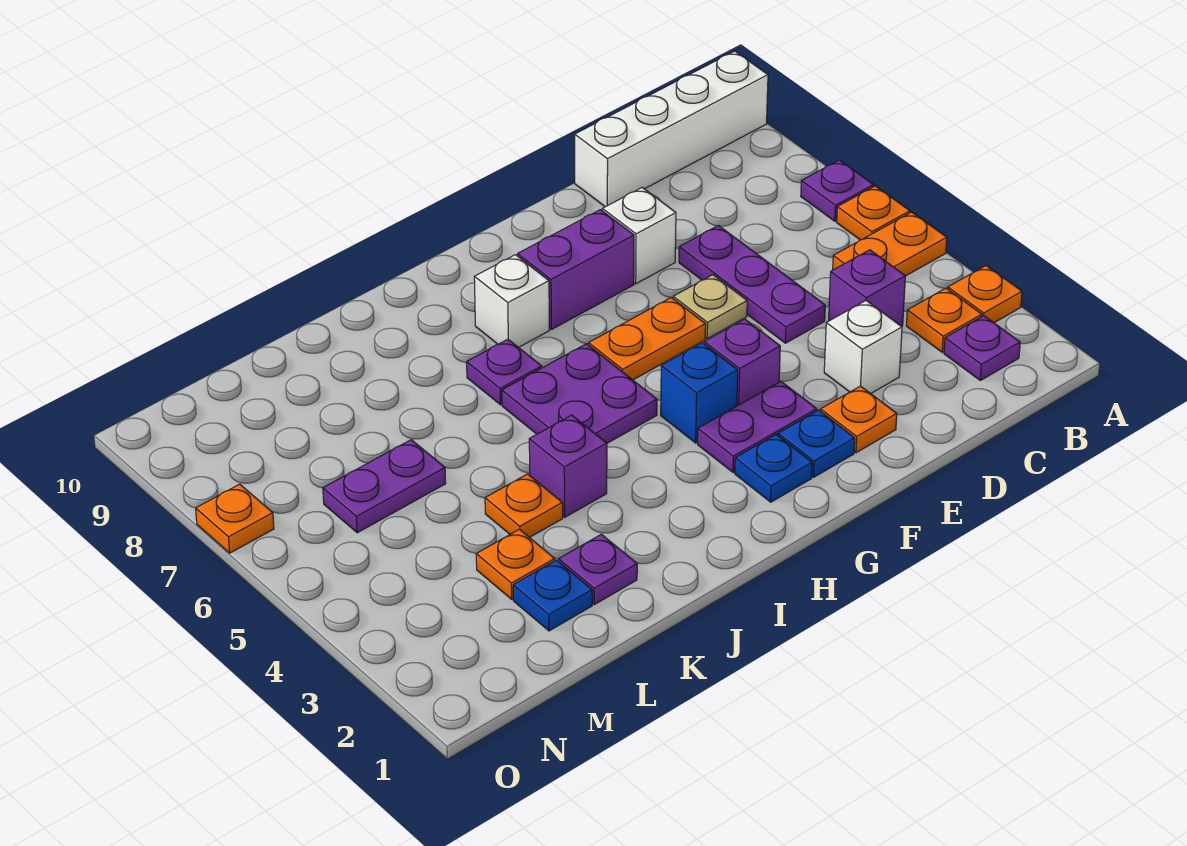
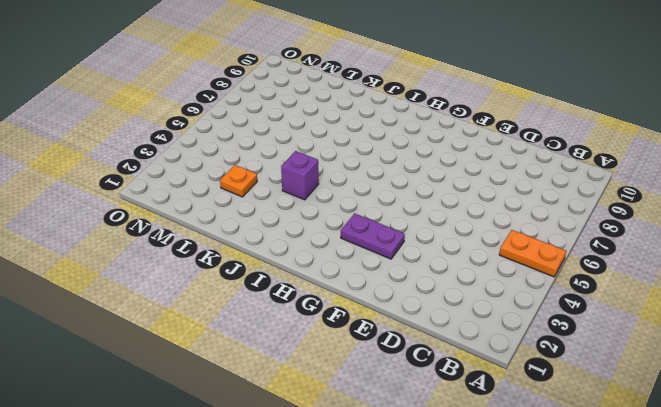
none -> orange plate A3 level 1
none -> orange plate A6 level 1
none -> purple plate A7 level 1
none -> white brick A10:D10 level 1

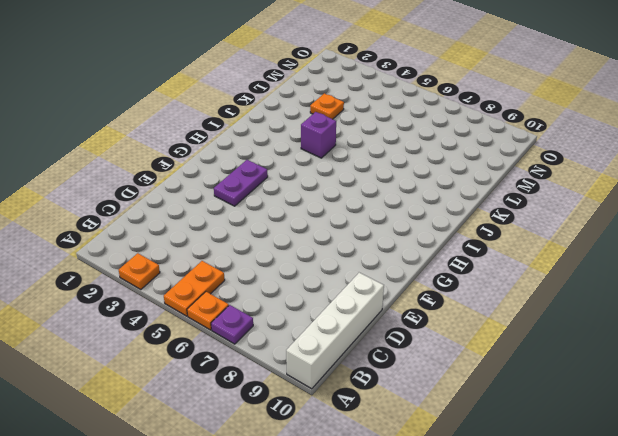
none -> purple plate B2 level 1
none -> orange plate B3 level 1
none -> purple brick C4 level 1
none -> white brick D3 level 1

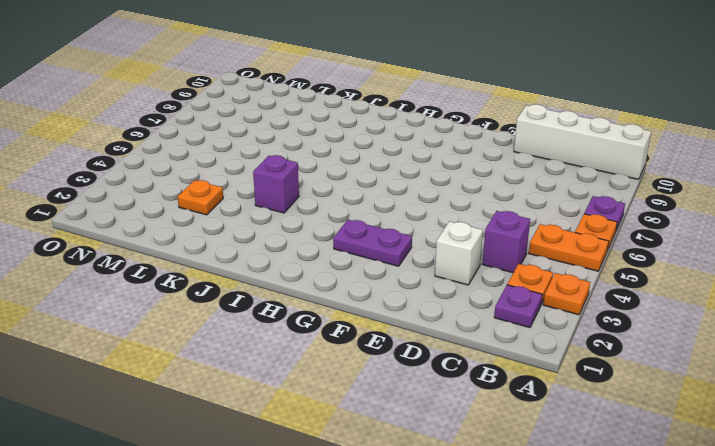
none -> purple plate D5:D7 level 1
none -> orange plate E2 level 1
none -> tan plate E6 level 1
none -> white brick E8 level 1

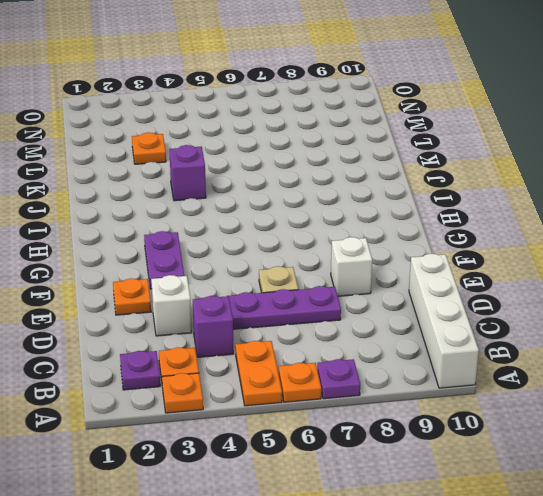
none -> blue plate F2 level 1
none -> purple brick F4 level 1
none -> orange plate F6:G6 level 1
none -> purple brick F8:G8 level 1

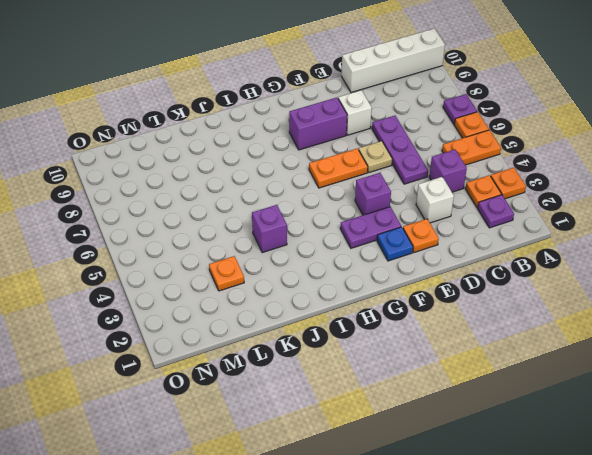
none -> blue plate G2 level 1
none -> blue brick G4 level 1
none -> purple plate H5:I6 level 1
none -> white brick H8 level 1

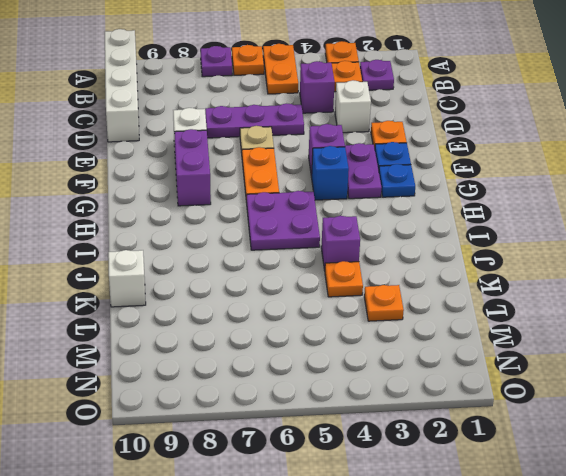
white brick K10 level 1 -> white brick H8 level 1
none -> purple plate I7 level 1
none -> purple plate K2 level 1
none -> blue plate L2 level 1
none -> purple plate L6:M6 level 1

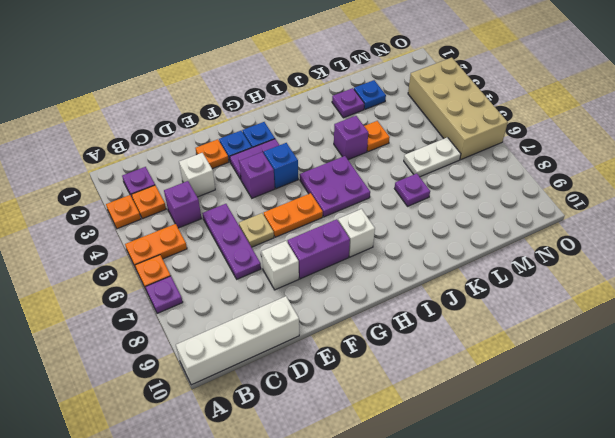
purple plate K7 level 1 -> purple plate I7 level 1
white plate L6:M6 level 1 -> purple plate L6:M6 level 1
tan brick N3:O6 level 1 -> none
none -> orange plate L3 level 1
none -> orange plate O7 level 1

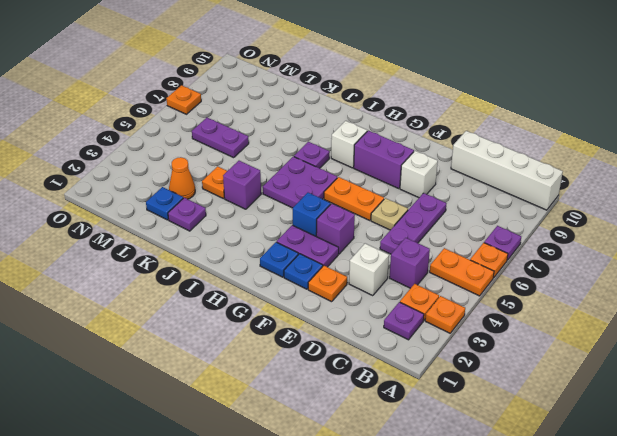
orange cone L3 level 1 -> orange plate L3 level 1

